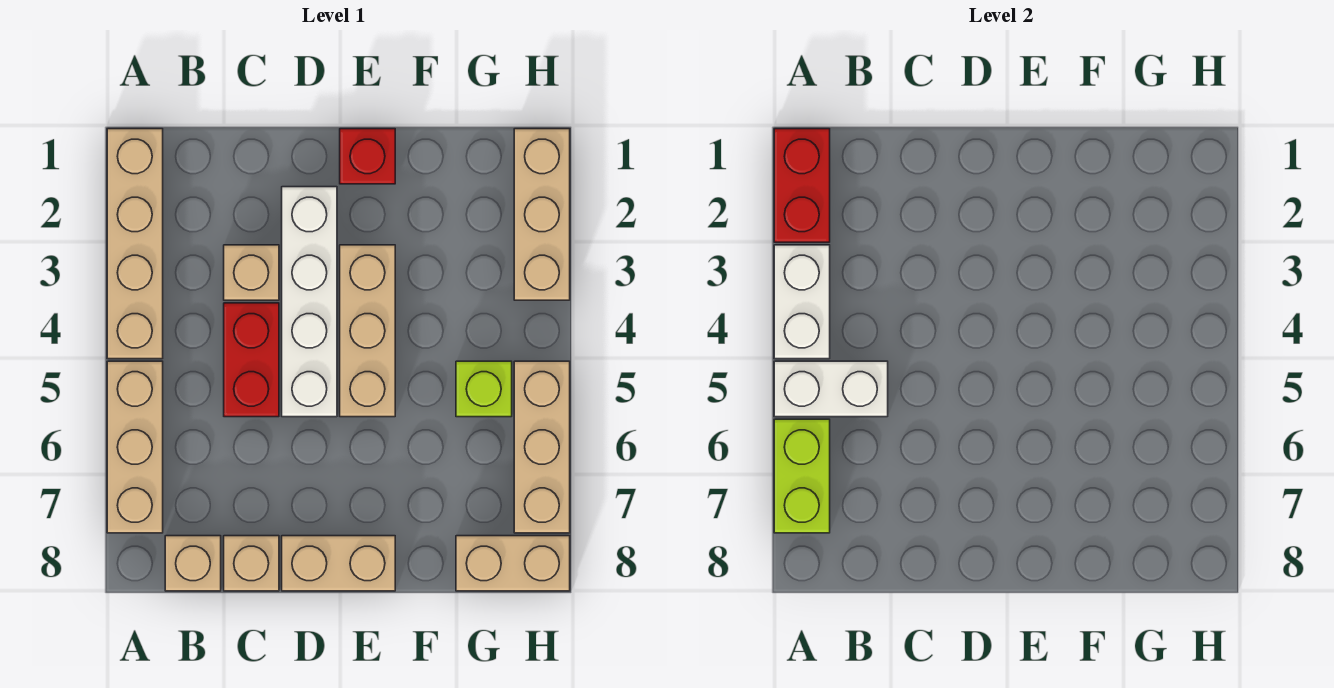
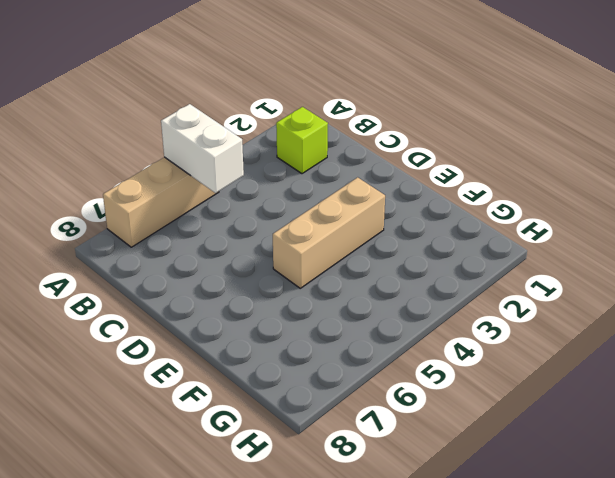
lime brick B2 level 1 -> lime brick G5 level 1
none -> tan brick A1:A4 level 1
none -> tan brick B8 level 1
none -> tan brick C3 level 1

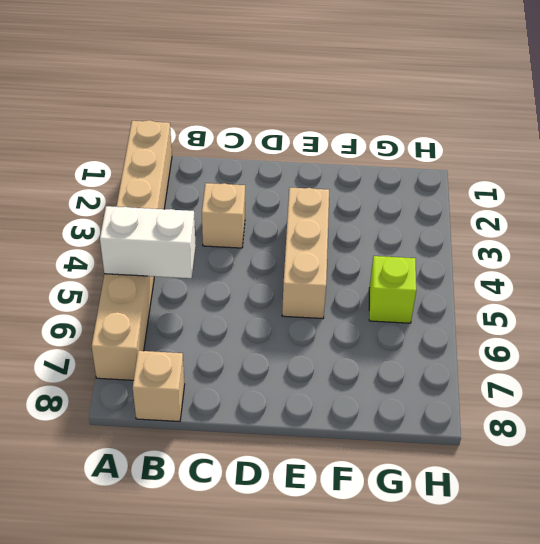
none -> red brick C4:C5 level 1
none -> tan brick C8 level 1
none -> white brick D2:D5 level 1

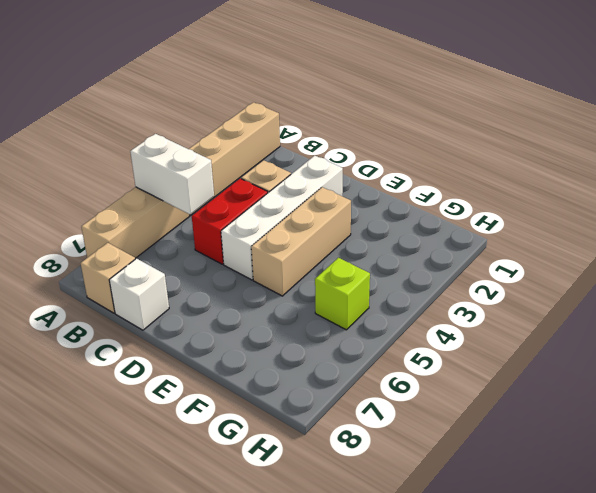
white brick C8 level 1 -> tan brick C8 level 1
none -> tan brick D8:E8 level 1
none -> red brick E1 level 1
none -> tan brick G8:H8 level 1

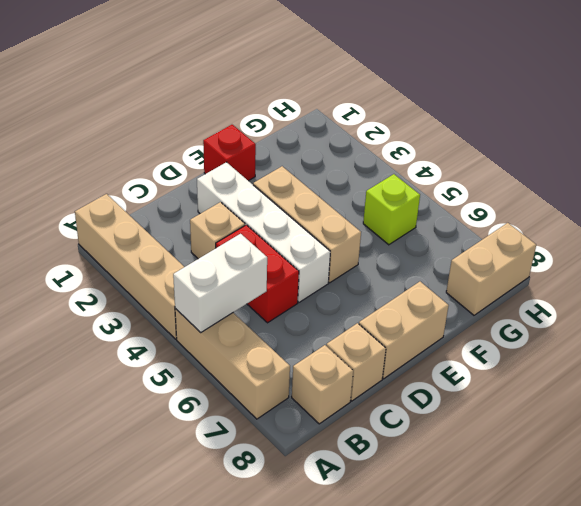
none -> tan brick H1:H3 level 1
none -> tan brick H5:H7 level 1
none -> red brick A1:A2 level 2

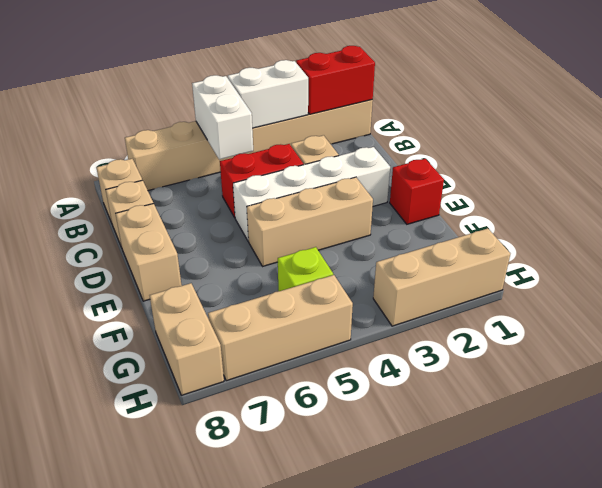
none -> lime brick A6:A7 level 2

